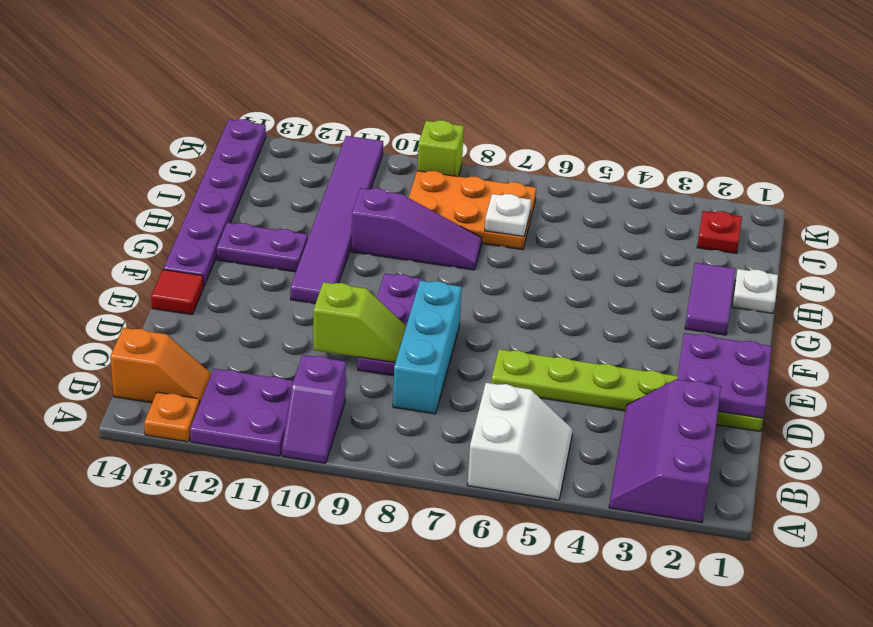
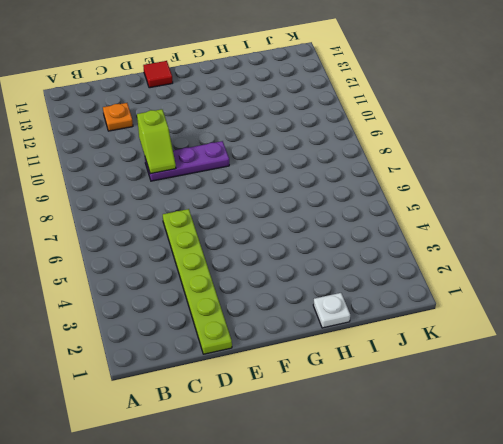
orange plate C12 level 1 -> orange plate A13 level 1
none -> purple slope A2:C3 level 1 top 2
none -> white slope A5:B6 level 1 top 6
none -> purple slope A10:B10 level 1 top B

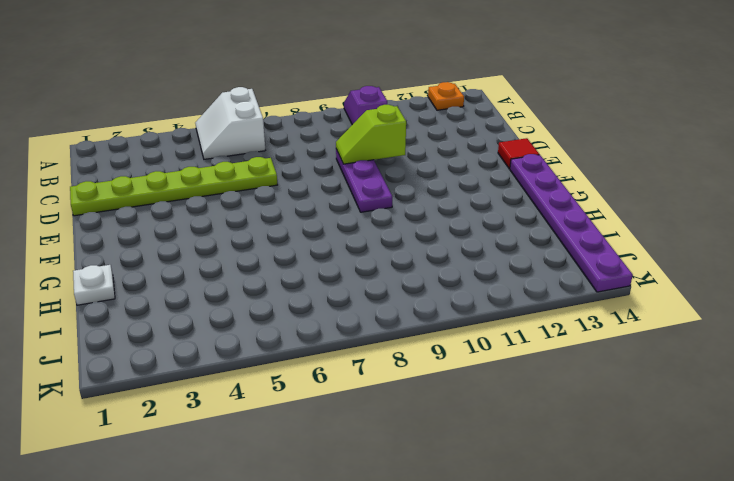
none -> purple slope A2:C3 level 1 top 2
none -> purple plate A11:B12 level 1
none -> orange slope B13:B14 level 1 top 14

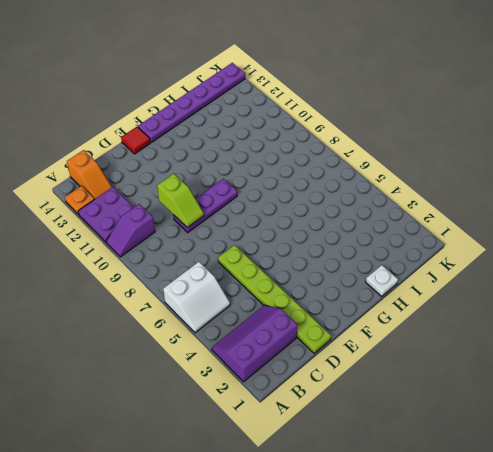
none -> cyan brick C8:E8 level 1
none -> purple tile F11:K11 level 1
none -> purple tile G2:H2 level 1

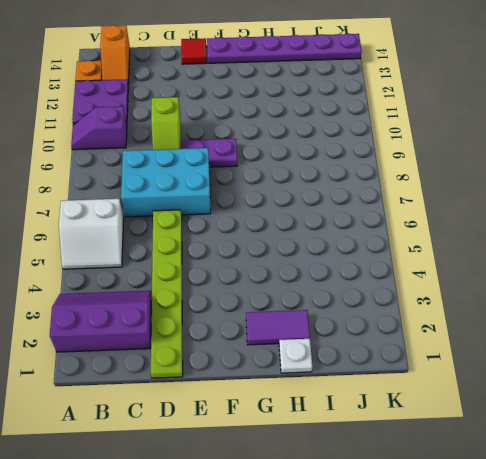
cyan brick C7:E8 level 1 -> cyan brick C8:E8 level 1
none -> purple tile F11:K11 level 1
none -> purple plate G12:G13 level 1
none -> purple slope H8:H10 level 1 top 10

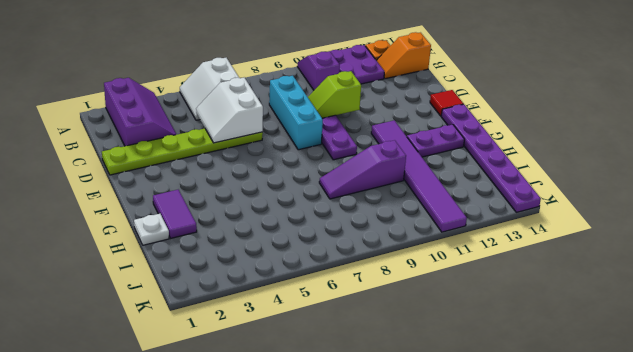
white slope C5:D6 level 2 top 6 -> none
none -> orange plate I7:J9 level 1
none -> red plate J2 level 1
none -> lime brick K9 level 1

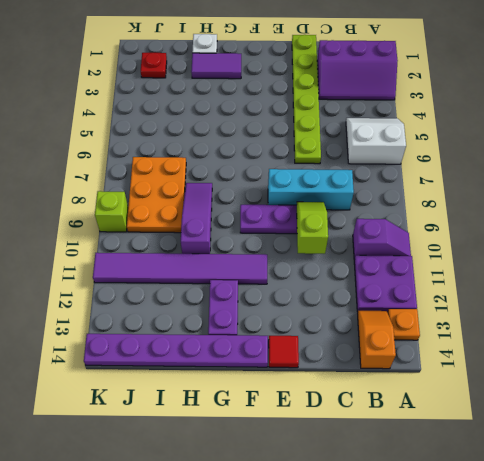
none -> purple plate D1:E2 level 2
none -> white plate I7 level 2

